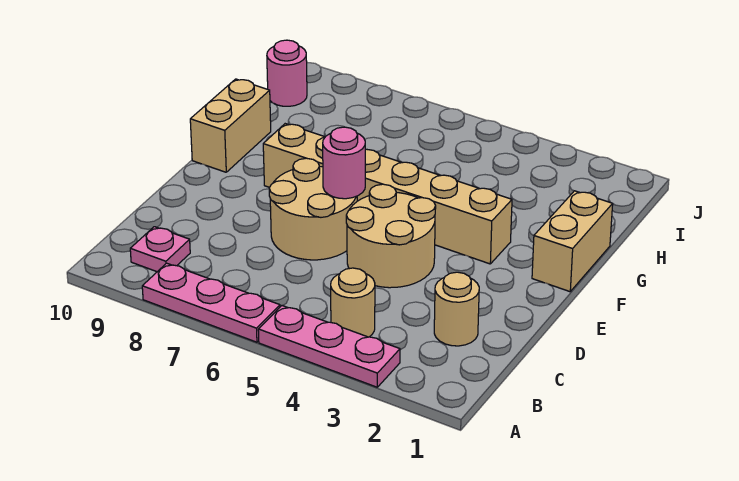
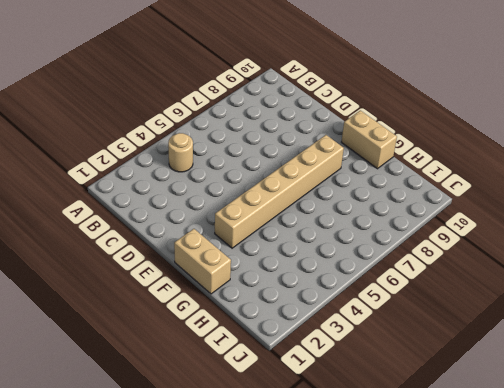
none -> pink plate A3:A5 level 1
none -> pink plate A6:A8 level 1
none -> pink plate B9 level 1

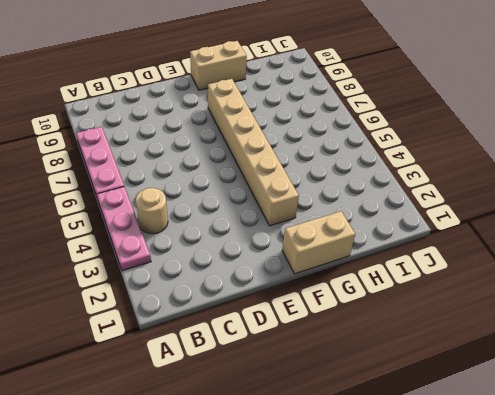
none -> pink plate B9 level 1
none -> tan round brick C2 level 1
none -> tan round brick D4:E5 level 1

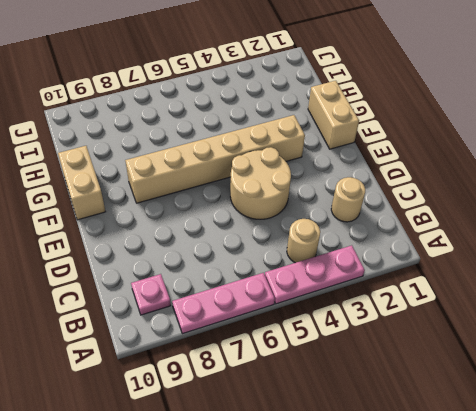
none -> tan round brick D6:E7 level 1
none -> pink round brick I10 level 1
none -> pink round brick E6 level 2

